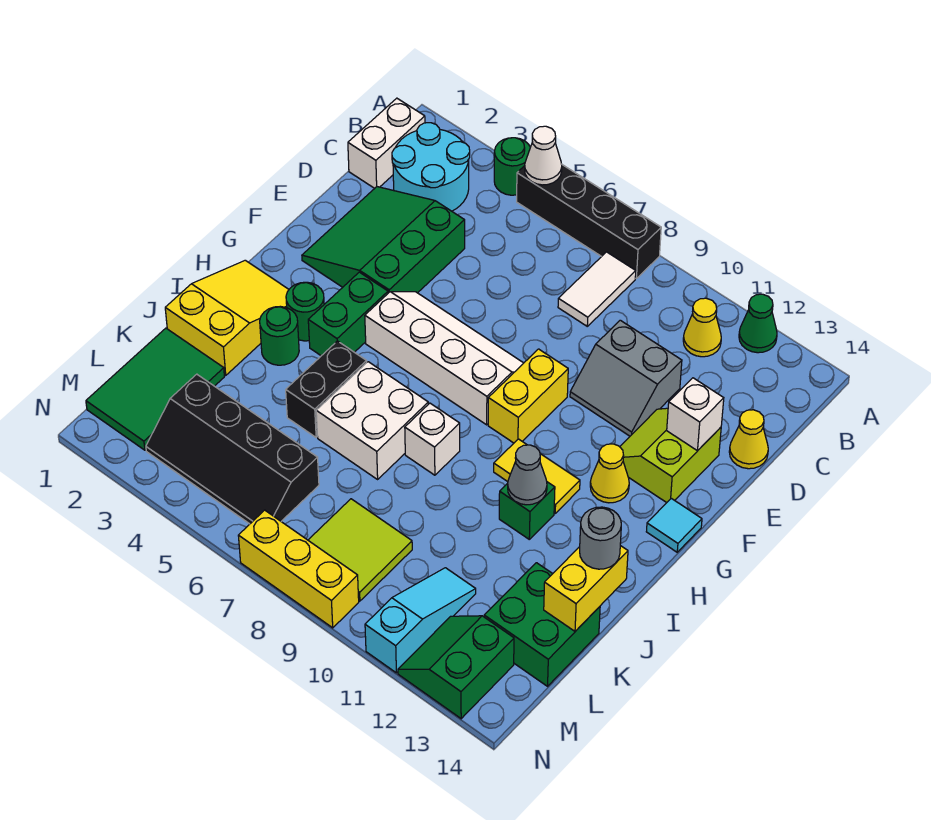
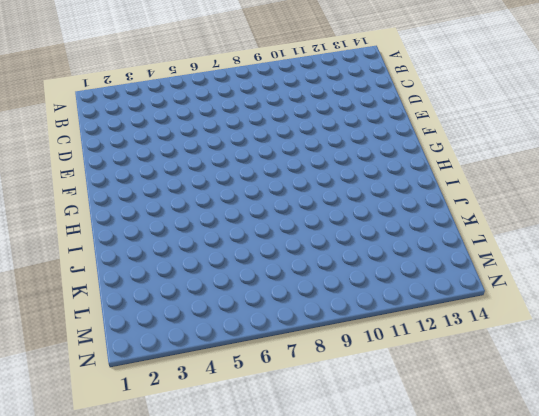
none -> green round brick A4 level 1
none -> black brick A5:A8 level 1
none -> green cone A12 level 1
none -> white brick B1:C1 level 1

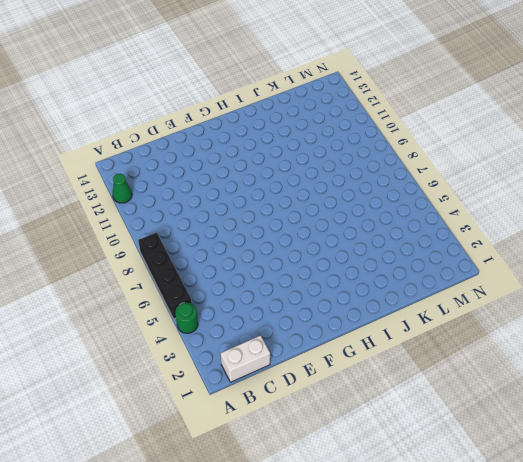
none -> cyan round brick B2:C3 level 1
none -> white tile B8:C8 level 1
none -> yellow cone B11 level 1
none -> green slope D2:F4 level 1 top 4

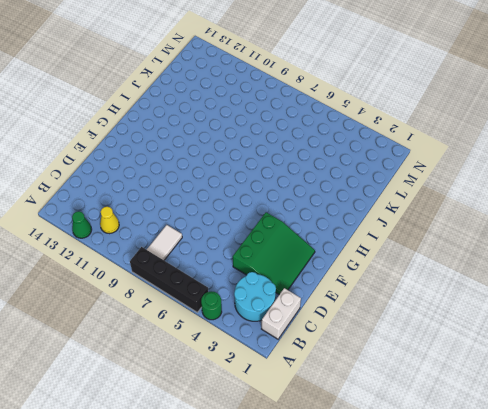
none -> grey slope D10:E11 level 1 top D
none -> yellow cone D14 level 1
none -> lime slope E12:F13 level 1 top 13
none -> white slope F5:G8 level 1 top G

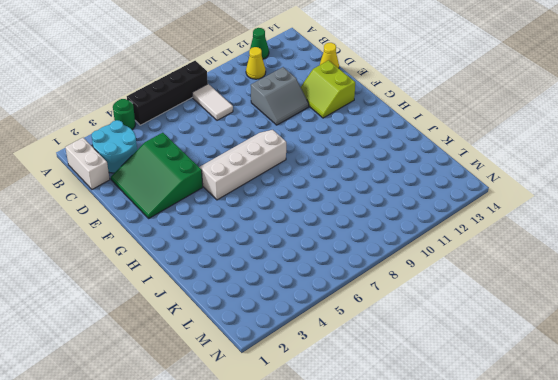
none -> yellow brick F9:G9 level 1
none -> green brick G4:H4 level 1
none -> yellow cone G12 level 1
none -> cyan tile G14 level 1

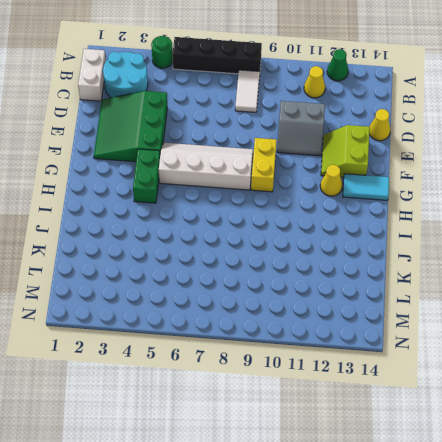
cyan tile G13:G14 level 1 -> cyan tile G14 level 1
none -> yellow slope H1:J2 level 1 top J
none -> green round brick H3 level 1
none -> yellow tile H10:H11 level 1
none -> green round brick I3 level 1

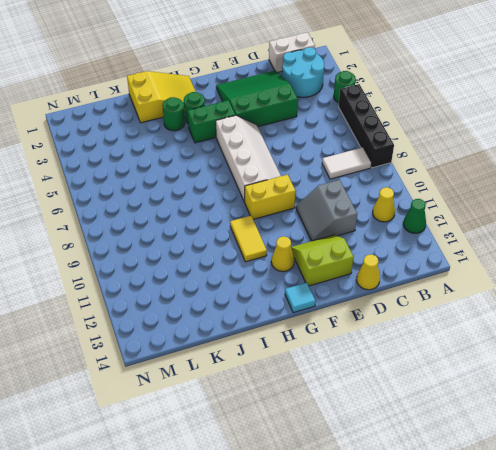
none -> black brick I5:J5 level 1
none -> white brick I6:J7 level 1
none -> white brick I8 level 1
none -> green brick I11 level 1

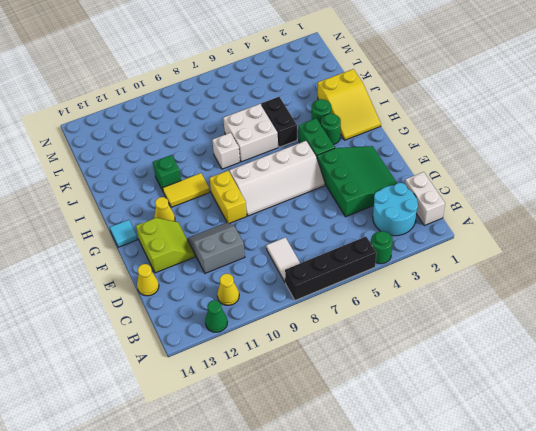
none -> green tile K1:M2 level 1
none -> green brick K13:L14 level 1
none -> black slope L3:M6 level 1 top L
none -> lime tile L8:M9 level 1

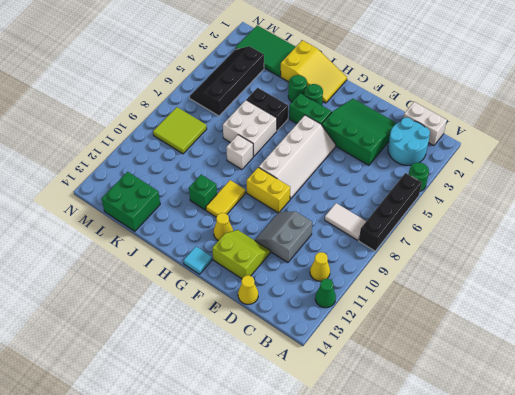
none -> cyan slope L11:N11 level 1 top N
none -> green slope M12:N13 level 1 top 13
none -> yellow brick N7:N9 level 1
none -> white cone A5 level 2

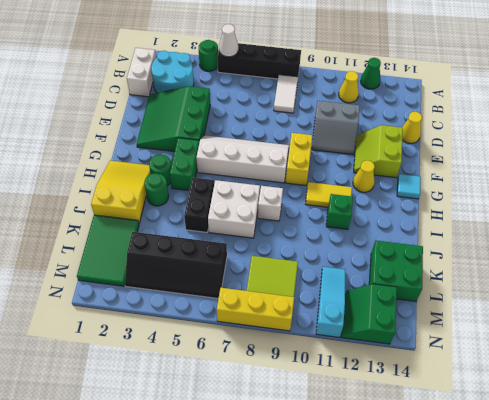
none -> white brick E13 level 2
none -> grey cone I11 level 2
none -> yellow brick J14:K14 level 2
none -> grey round brick J14 level 3

